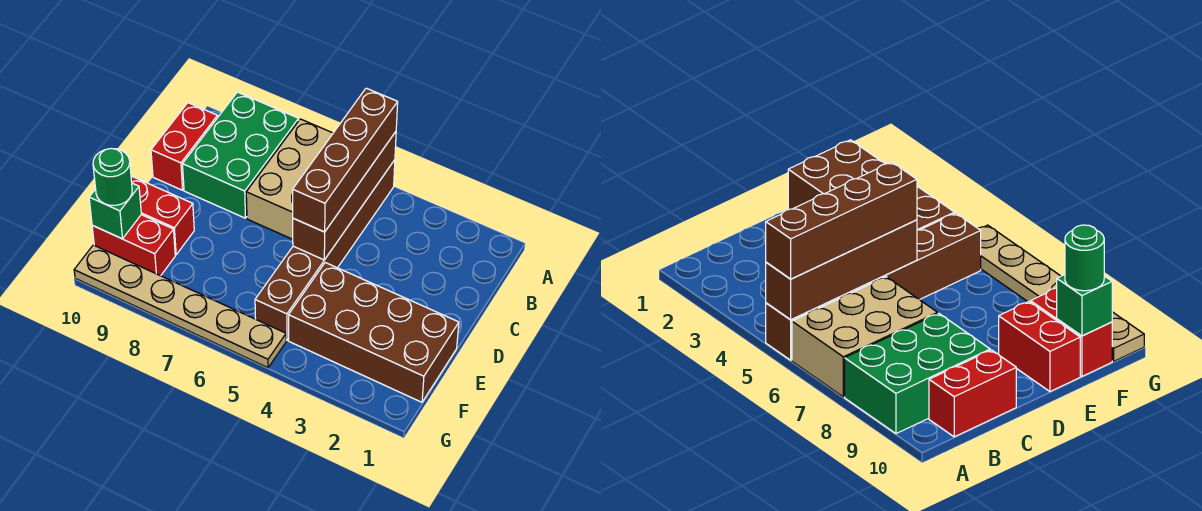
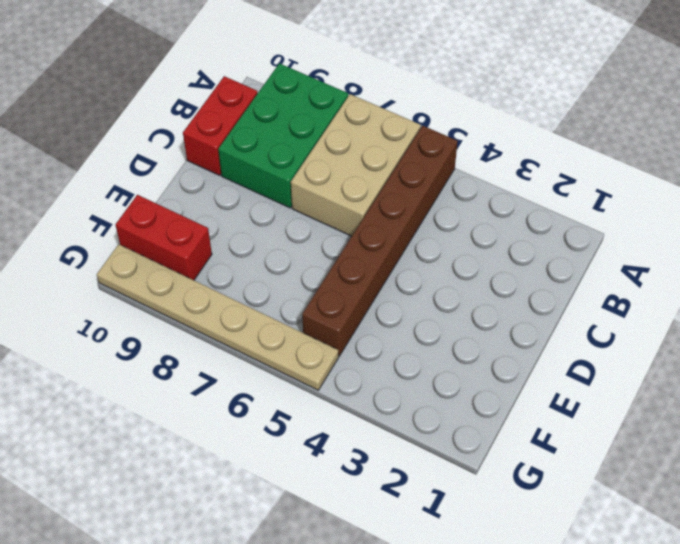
none -> brown brick E1:F4 level 1
none -> red brick E9:E10 level 1
none -> brown brick A5:D5 level 2

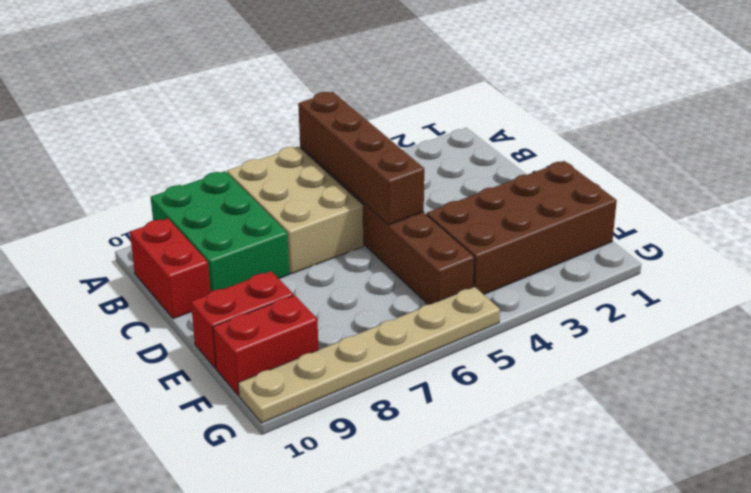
none -> green brick F10 level 2
none -> brown brick A5:D5 level 3
none -> green round brick F10 level 3

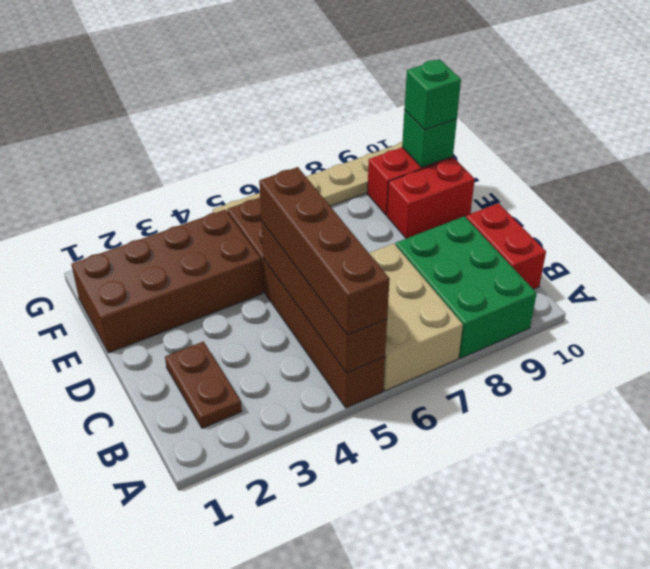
brown plate B2:C2 level 1 -> none
green brick F10 level 3 -> green round brick F10 level 3

